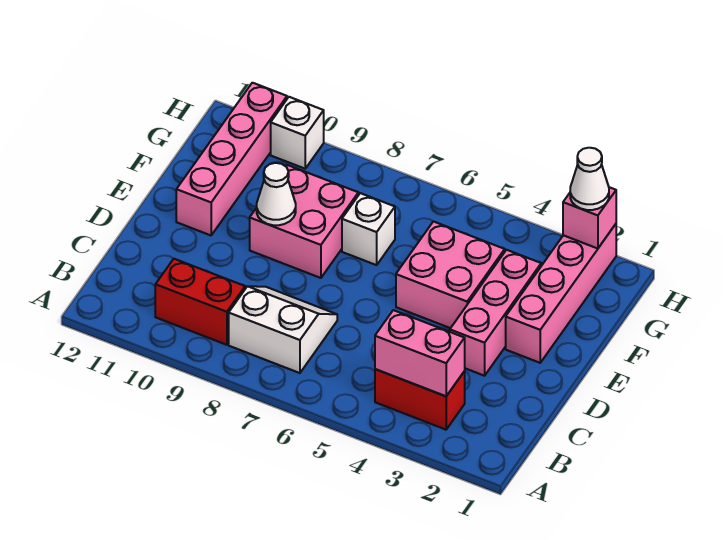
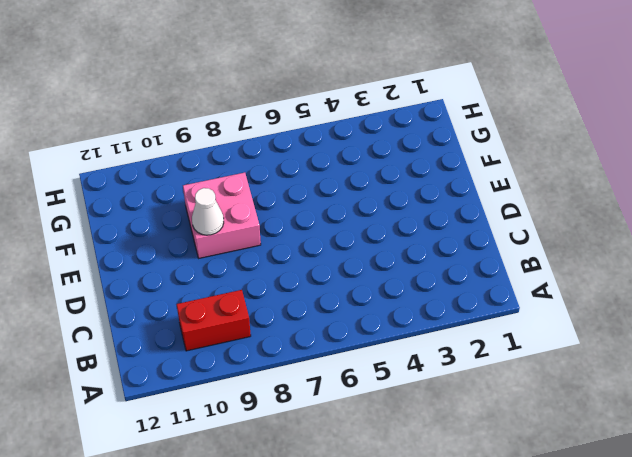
none -> red brick B3:B4 level 1
none -> white slope B7:C8 level 1 top B
none -> pink brick D3:F3 level 1

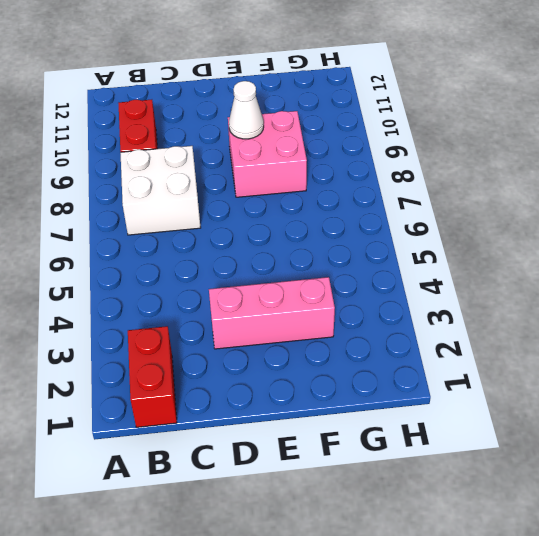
red brick B1:B2 level 1 -> red brick B3:B4 level 1
white brick B7:C8 level 1 -> white slope B7:C8 level 1 top B
none -> pink brick E2:H2 level 1
none -> pink brick E4:F5 level 1
none -> pink brick E11:H11 level 1

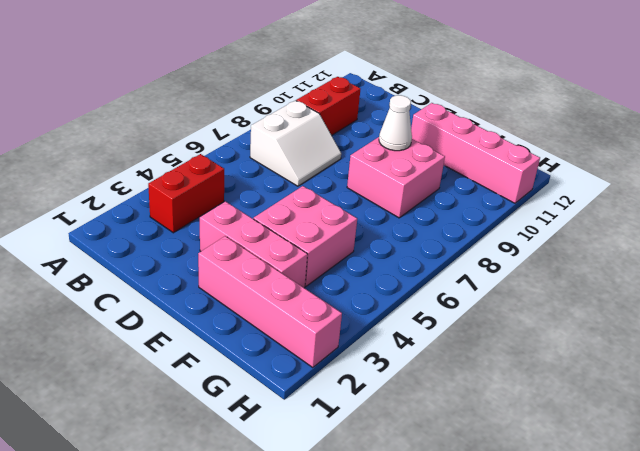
none -> white brick F7 level 1
none -> white brick H10 level 1
none -> pink brick B3:B4 level 2

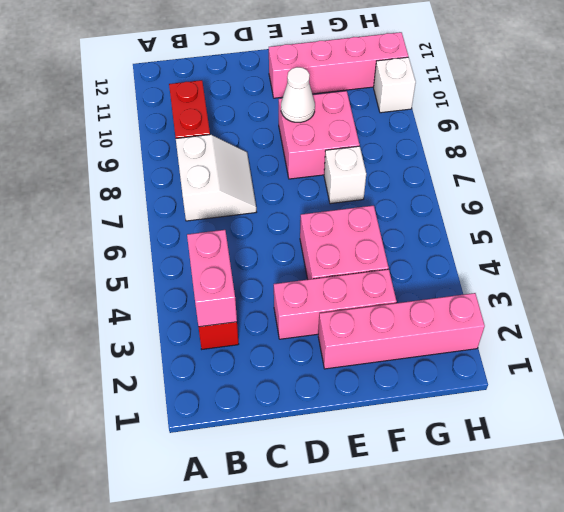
none -> pink brick H2 level 2
none -> white cone H2 level 3

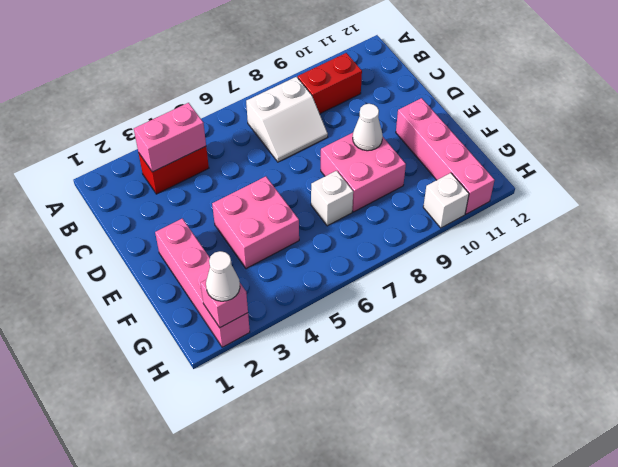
none -> pink brick D3:F3 level 1

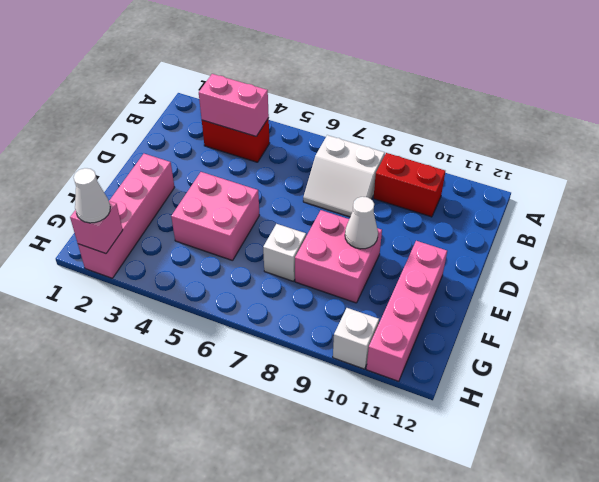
none -> pink brick D3:F3 level 1

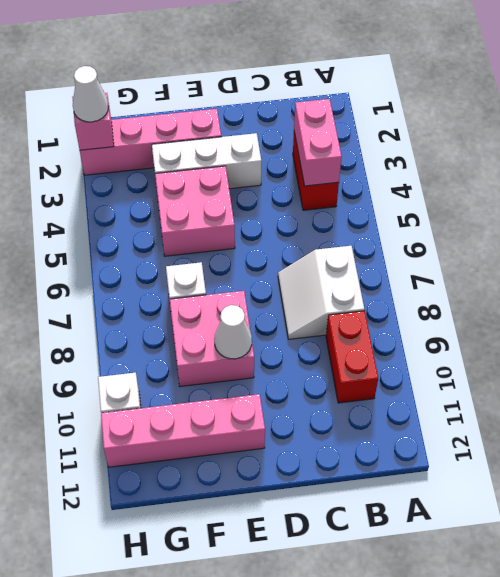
white brick D3:F3 level 1 -> pink brick D3:F3 level 1

